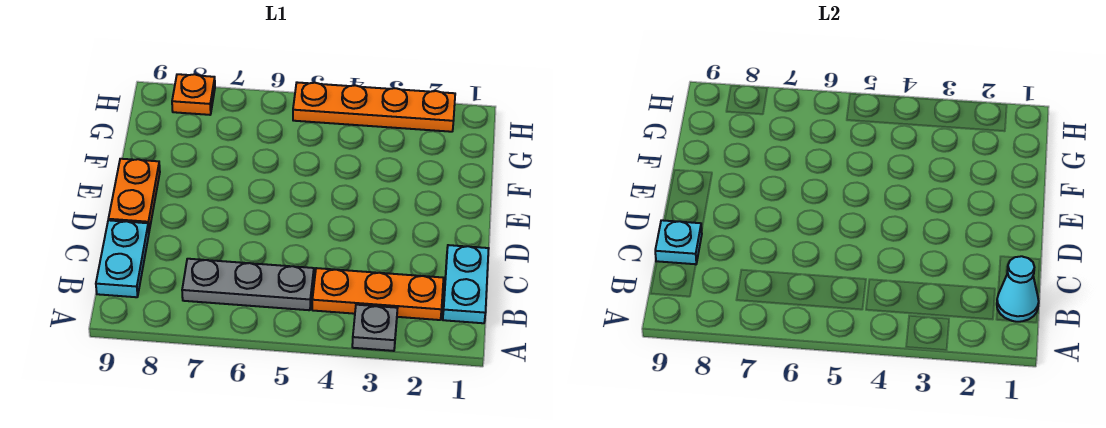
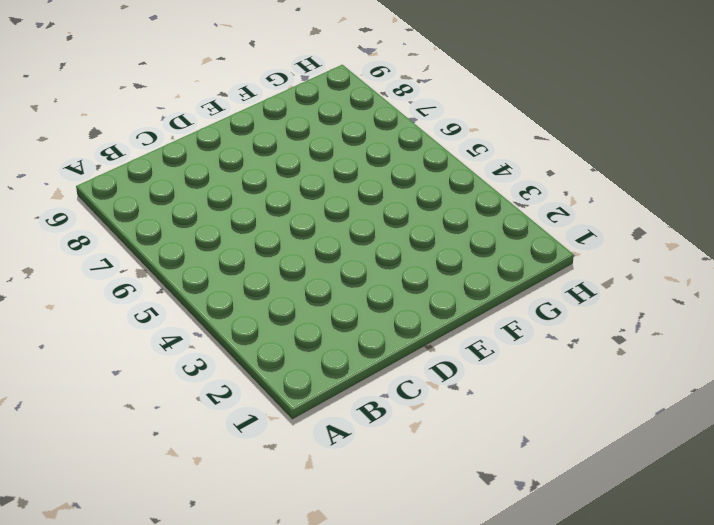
none -> grey plate A3 level 1
none -> cyan plate B1:C1 level 1

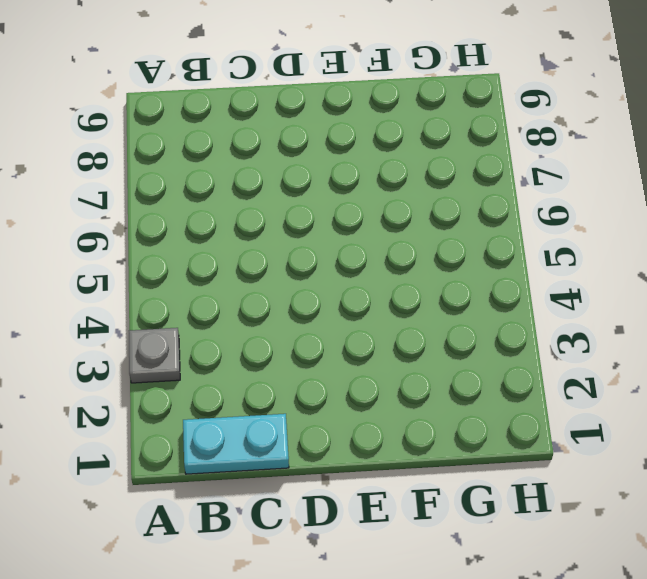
none -> orange plate B2:B4 level 1
none -> grey plate B5:B7 level 1

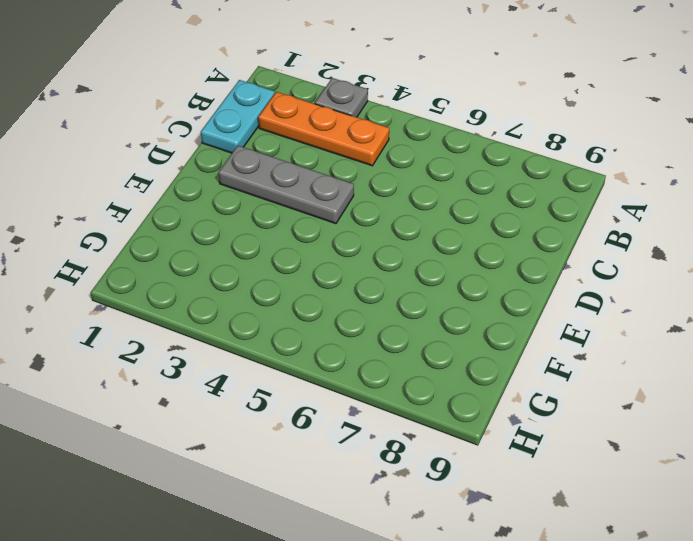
grey plate D2:D4 level 1 -> grey plate B5:B7 level 1
none -> cyan plate B9:C9 level 1
none -> orange plate D9:E9 level 1

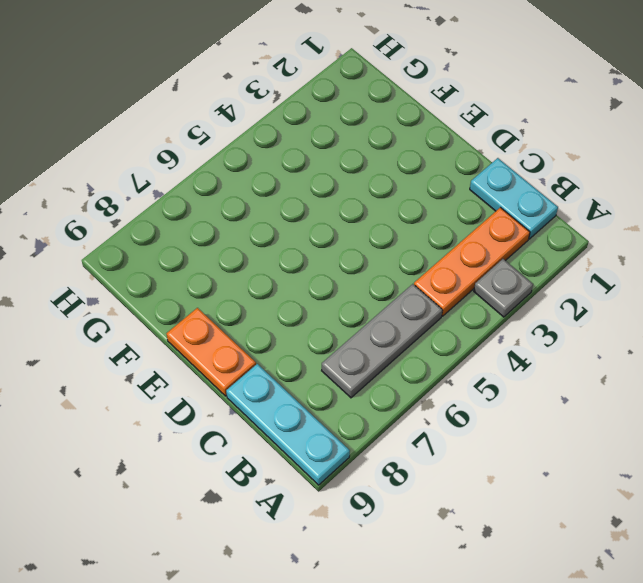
cyan plate A9:C9 level 1 -> cyan plate B9:C9 level 1
none -> orange plate H2:H5 level 1
none -> orange plate H8 level 1

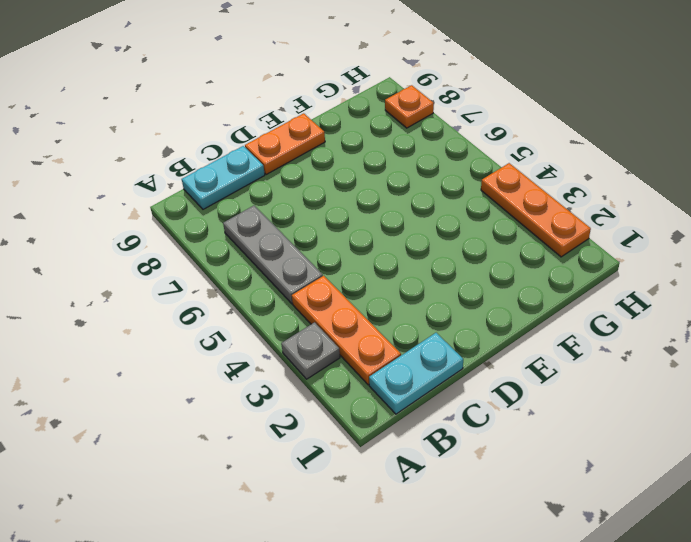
orange plate H2:H4 level 1 -> orange plate H2:H5 level 1
none -> cyan cone B1 level 2
none -> cyan plate C9 level 2

